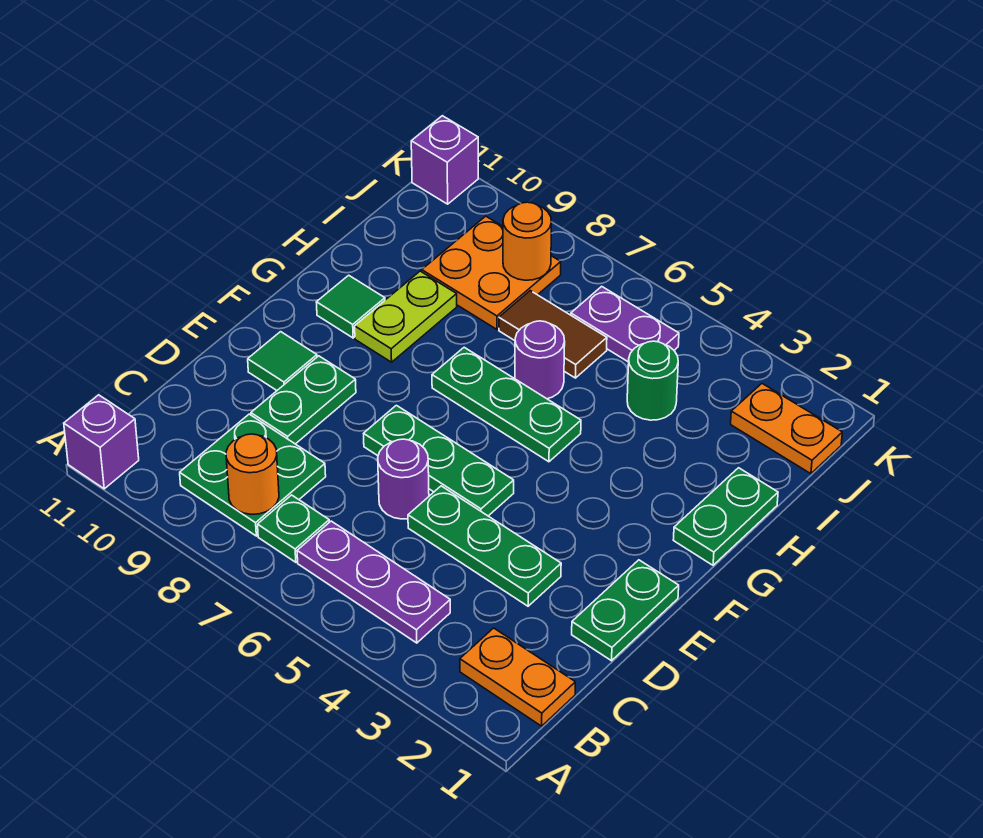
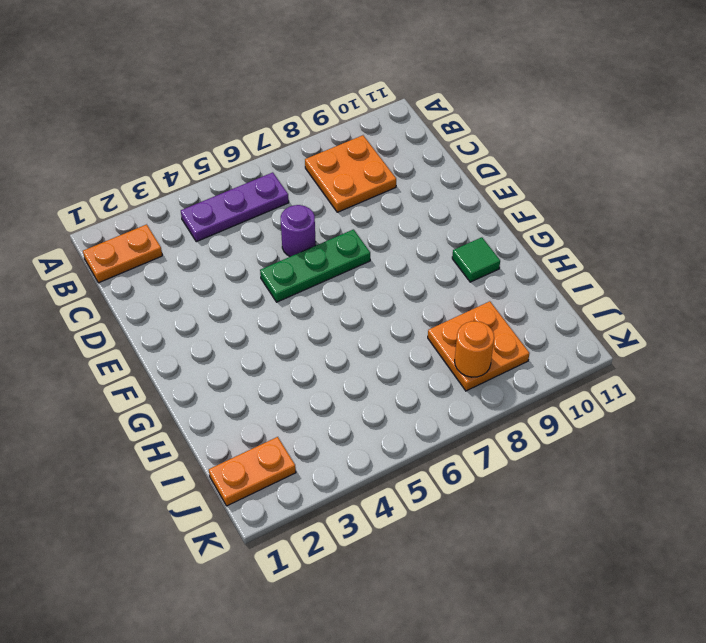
orange plate B8:C9 level 1 -> green plate B8:C9 level 1
none -> purple brick A11 level 1
none -> green plate B7 level 1
none -> green plate D1:E1 level 1

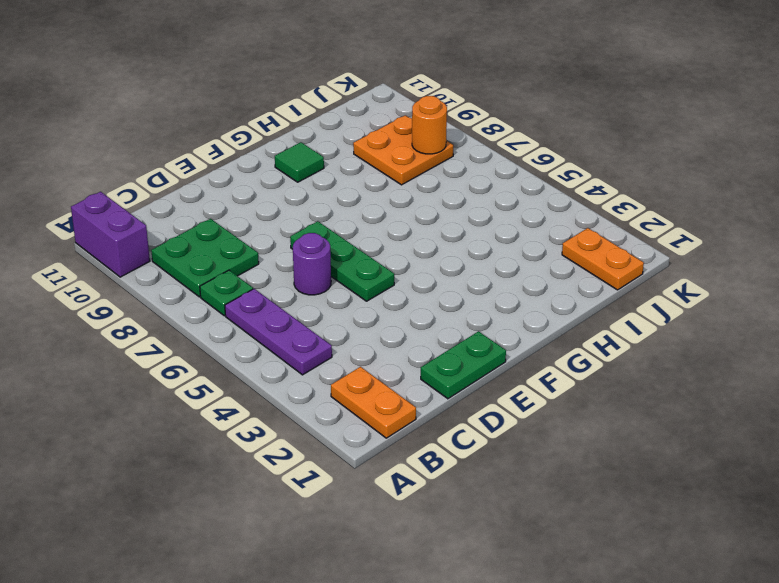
purple brick A10:A11 level 1 -> purple brick A11 level 1
none -> green plate D3:D5 level 1
none -> green plate D9:E9 level 1
none -> green tile E10 level 1

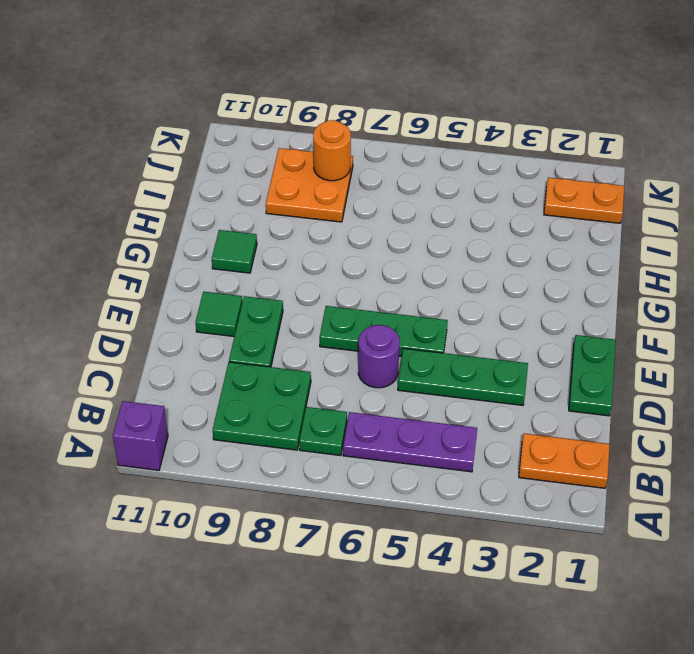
none -> green plate G1:H1 level 1
none -> green plate G5:G7 level 1
none -> lime plate G9:H9 level 1

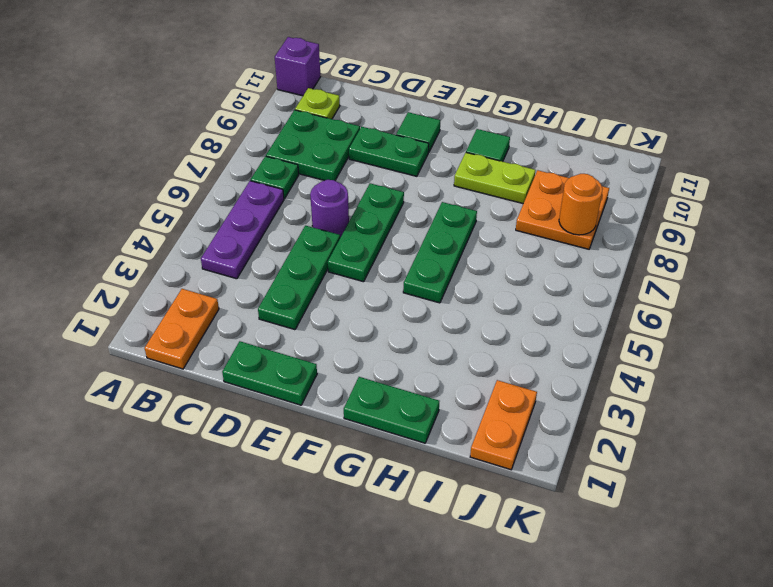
lime plate B10 level 1 -> none
none -> purple round brick H6 level 1
none -> green round brick I4 level 1
none -> brown tile I6:I7 level 1

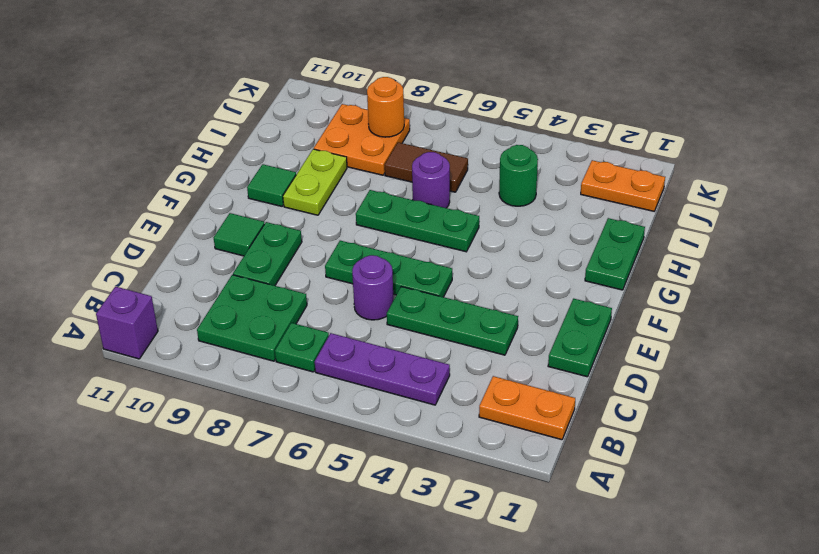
none -> purple plate J5:J6 level 1
none -> purple brick K11 level 1
none -> orange round brick B8 level 2

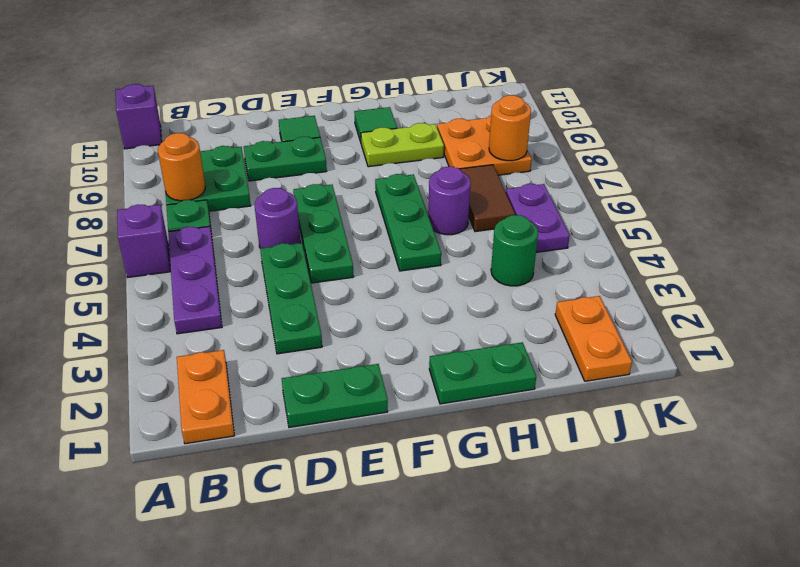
purple brick A6 level 1 -> purple brick K11 level 1

